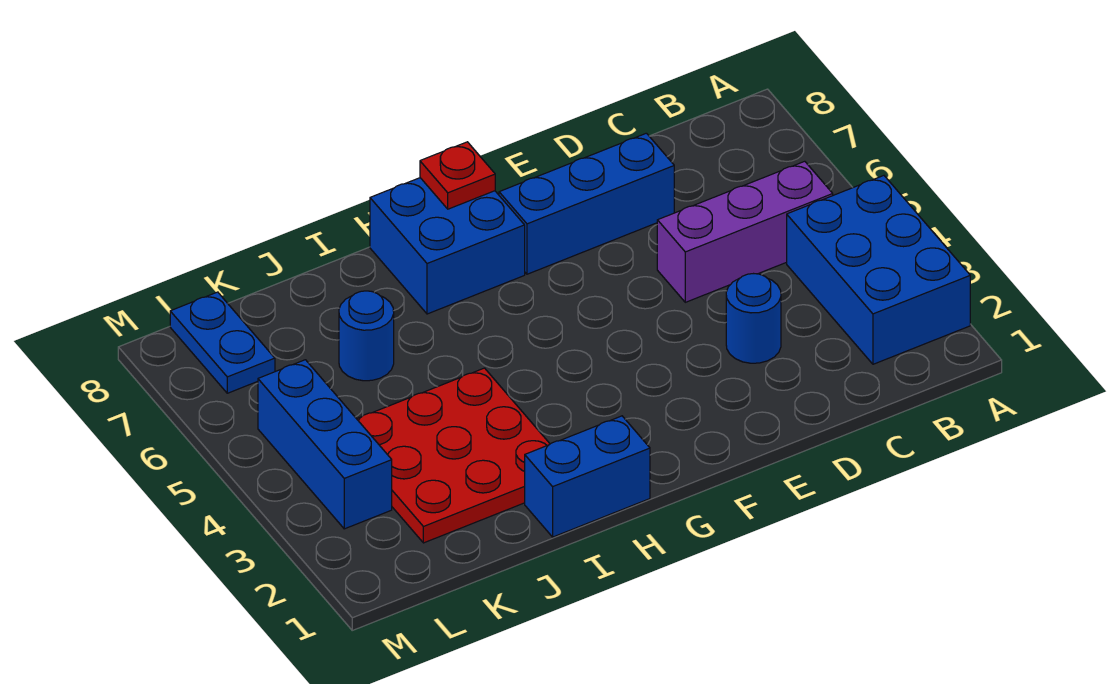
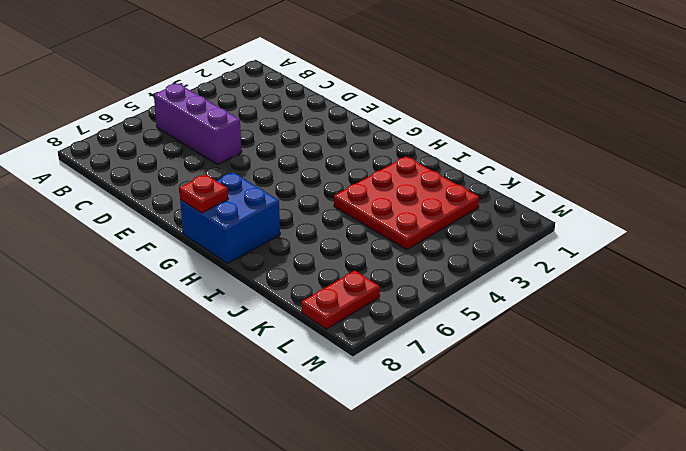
red plate L7:L8 level 1 -> blue plate L7:L8 level 1
none -> blue brick A2:B4 level 1
none -> blue round brick D3 level 1

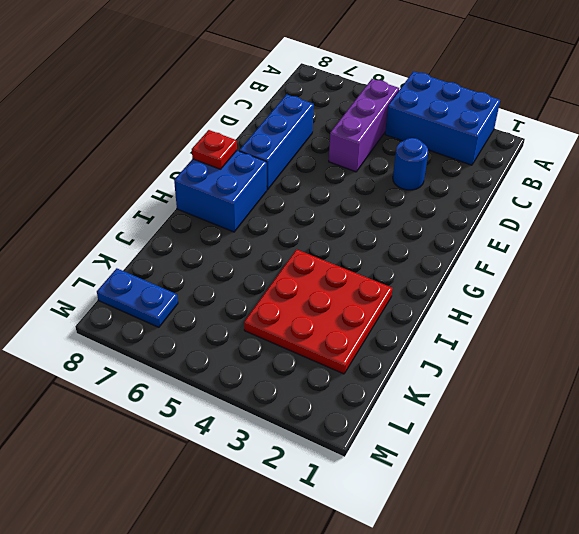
none -> blue brick H1:I1 level 1
none -> blue round brick J6 level 1

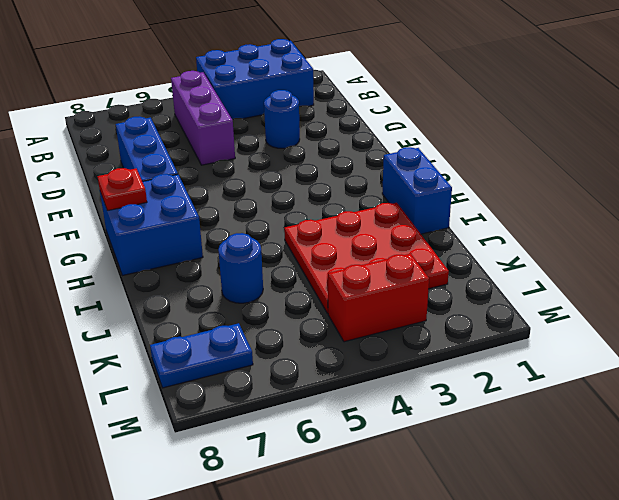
red brick L3:L4 level 1 -> blue brick L3:L5 level 1

